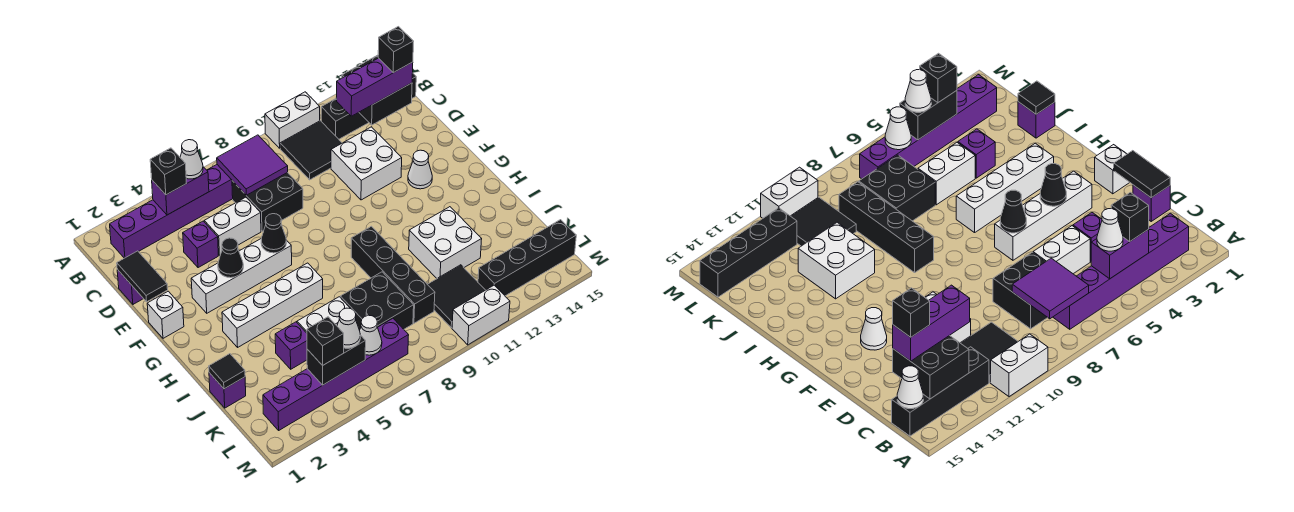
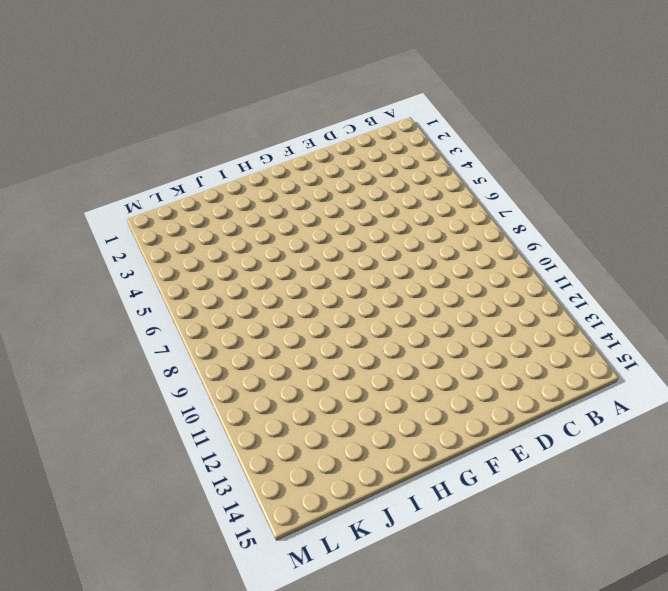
none -> white brick A10:A11 level 1
none -> purple brick B2:B7 level 1
none -> black tile B10:C11 level 1
none -> black brick B12:B15 level 1

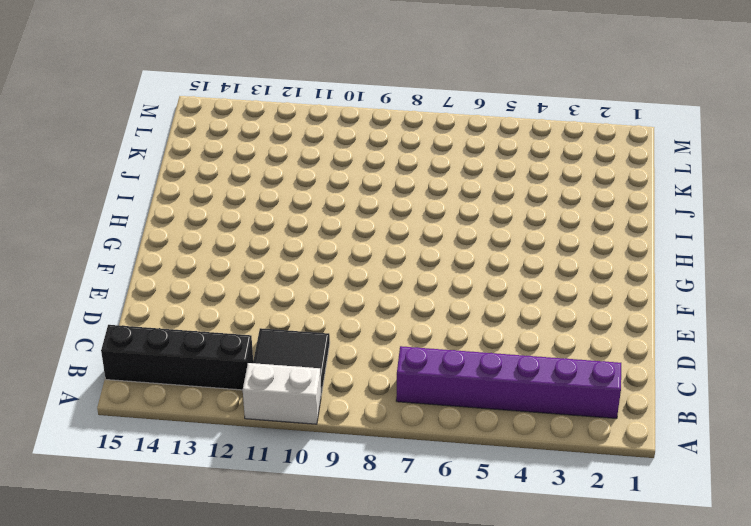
none -> black brick C7:D8 level 1
none -> purple brick D1 level 1
none -> purple brick D4 level 1
none -> white brick D5:D6 level 1

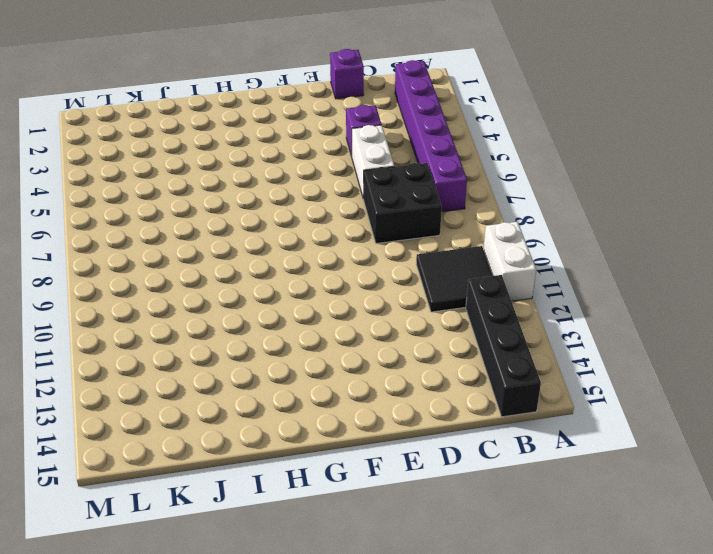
none -> white brick D11:E12 level 1
none -> white brick F1 level 1
none -> white brick F3:F6 level 1
none -> white cone F13 level 1

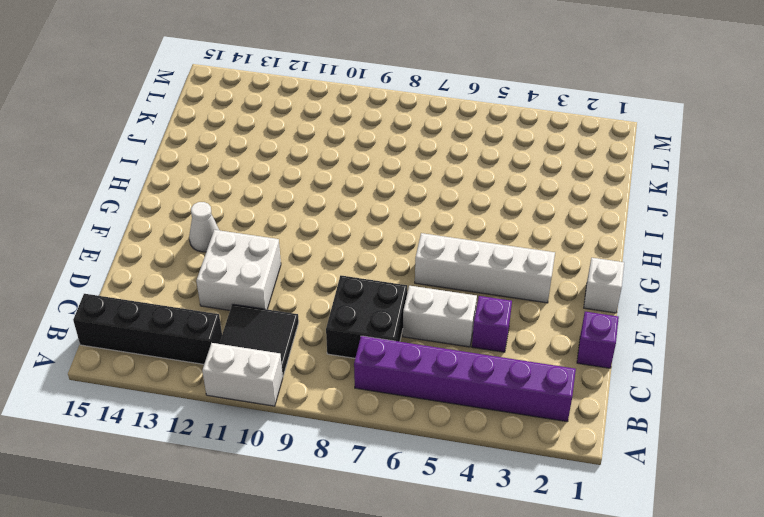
none -> white brick H3:H6 level 1
none -> black brick H9:K9 level 1
none -> white brick I11:J12 level 1
none -> purple brick J1 level 1

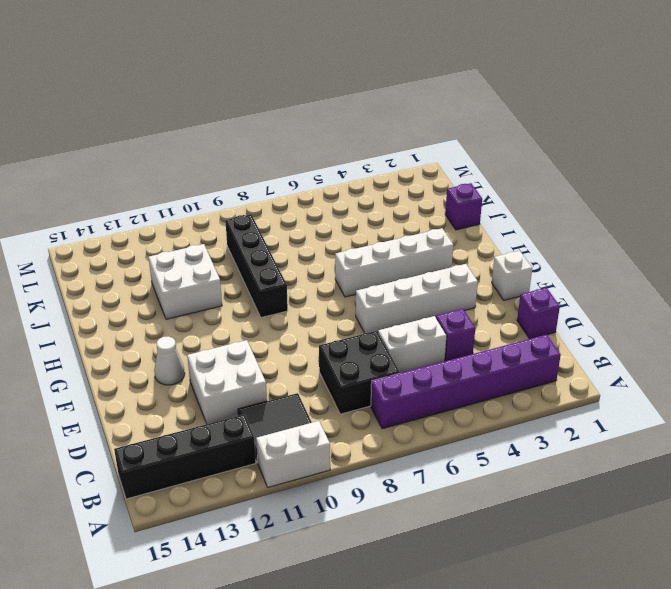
none -> purple brick J4 level 1
none -> white brick J5:J6 level 1
none -> black brick J7:K8 level 1
none -> black tile K10:L11 level 1

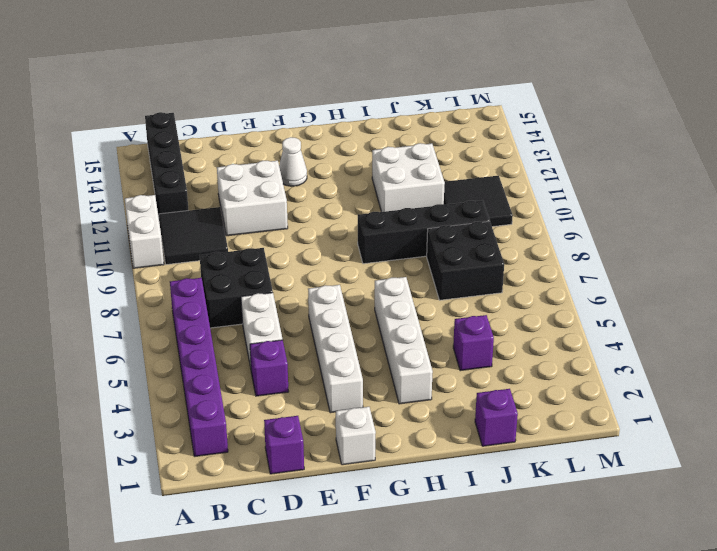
none -> white brick J5:J6 level 1
none -> purple brick L2:L7 level 1
none -> black brick L12:L15 level 1
none -> white brick M10:M11 level 1

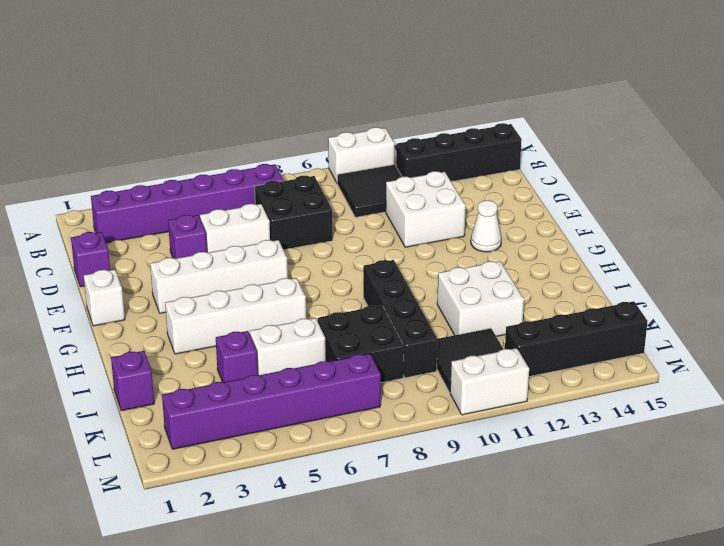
none -> purple brick B4:B5 level 2
none -> purple tile B7:C8 level 2
none -> black brick B13:C14 level 2
none -> white cone B15 level 2

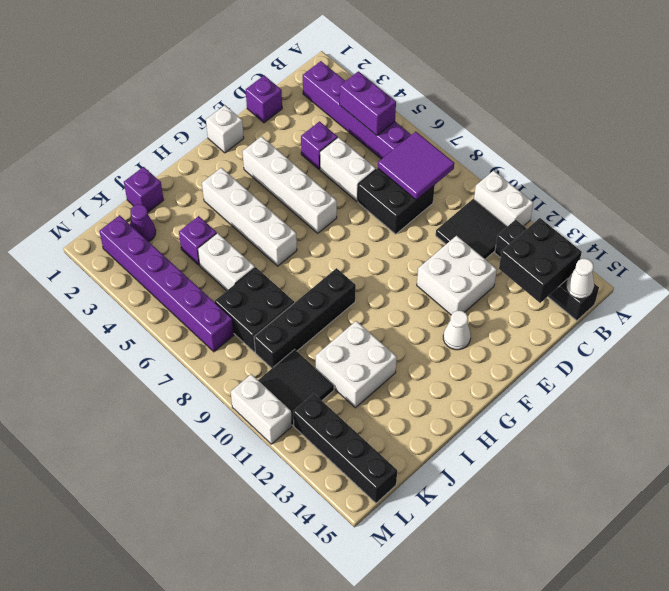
purple cone K2 level 1 -> none
none -> black tile D1:E1 level 2
none -> black cone F4 level 2
none -> black cone F6 level 2
none -> black tile J1 level 2

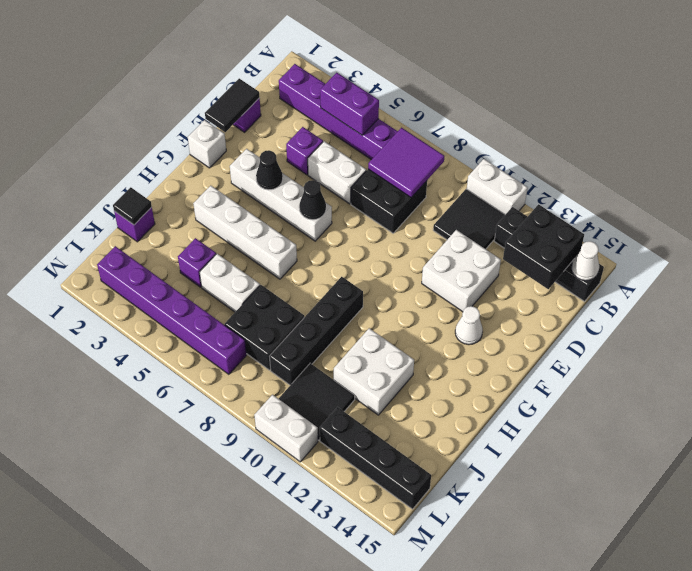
none -> black brick L4:L5 level 2
none -> white cone L6 level 2
none -> black brick B4 level 3
none -> white cone B5 level 3

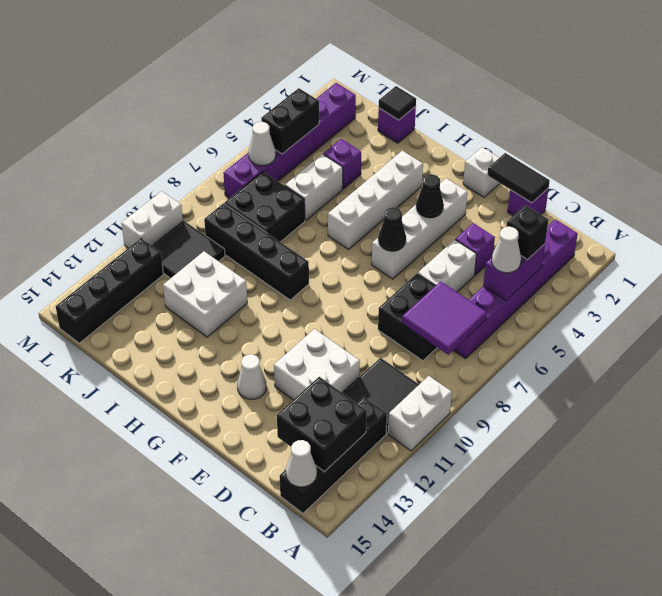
none -> purple brick C12:C14 level 3
none -> black brick L4 level 3
none -> white cone L5 level 3
none -> black brick C14 level 4

